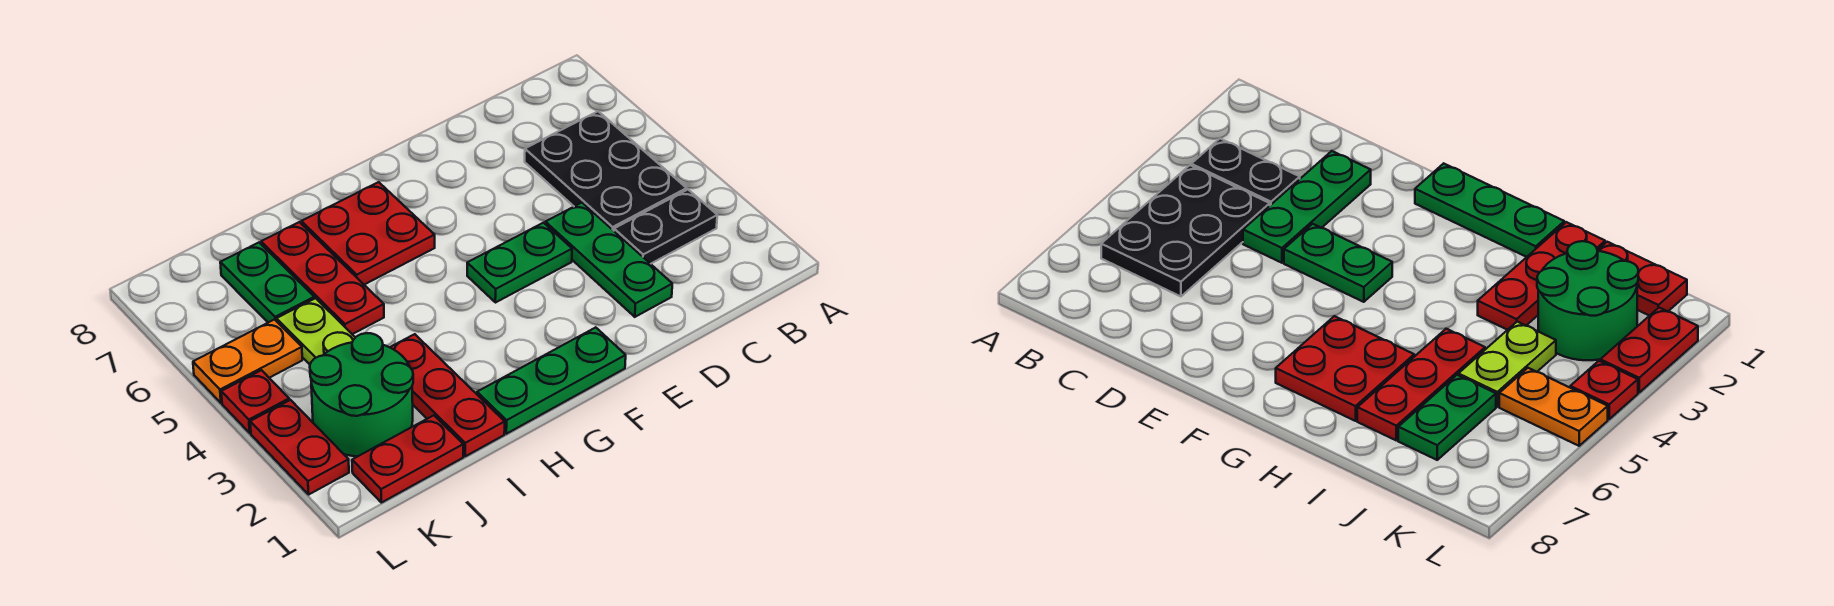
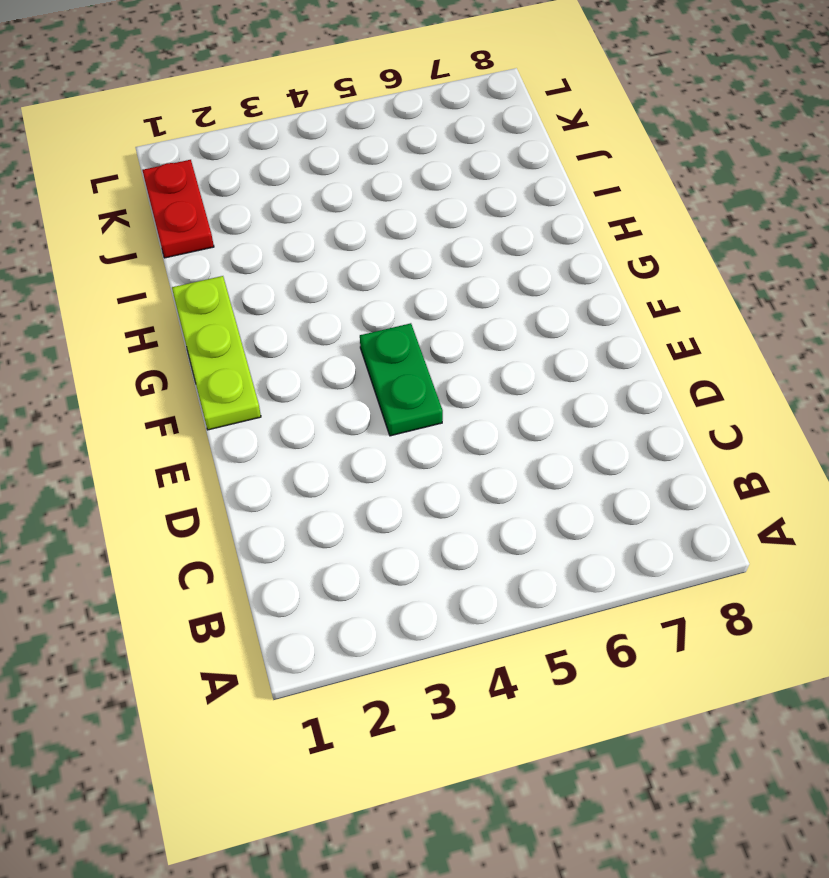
lime plate F1:H1 level 1 -> green plate F1:H1 level 1
none -> black plate B3:C3 level 1
none -> black plate B4:C6 level 1
none -> green plate D2:D4 level 1

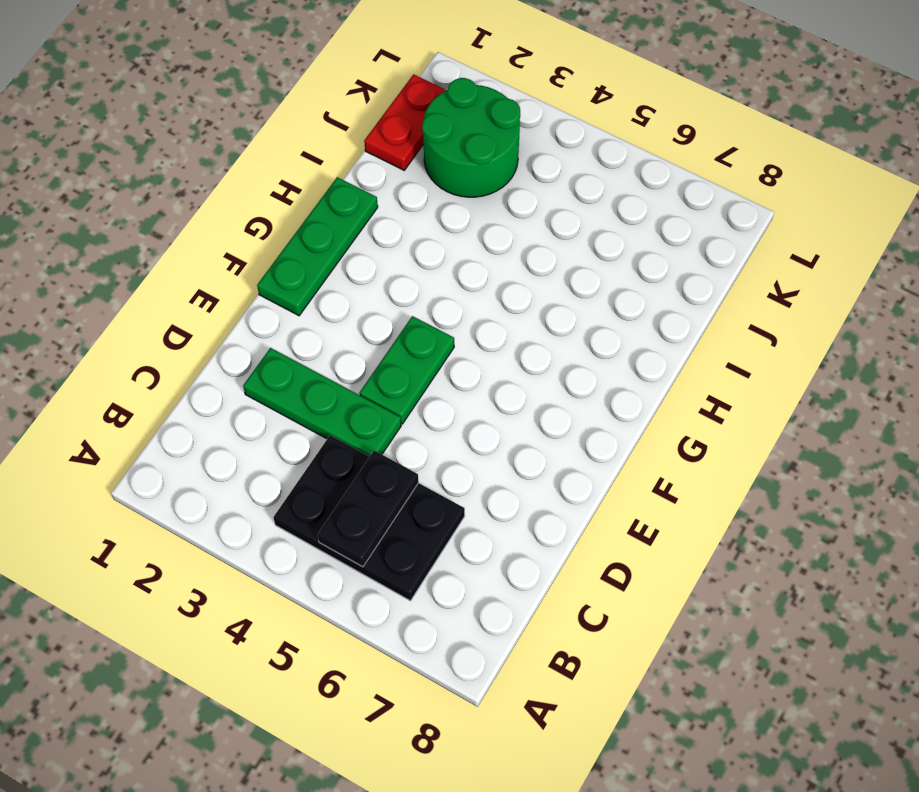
black plate B5:C5 level 2 -> black plate B3:C3 level 1
none -> red plate G6:H7 level 1
none -> red plate I1:I3 level 1
none -> red plate I5:I7 level 1

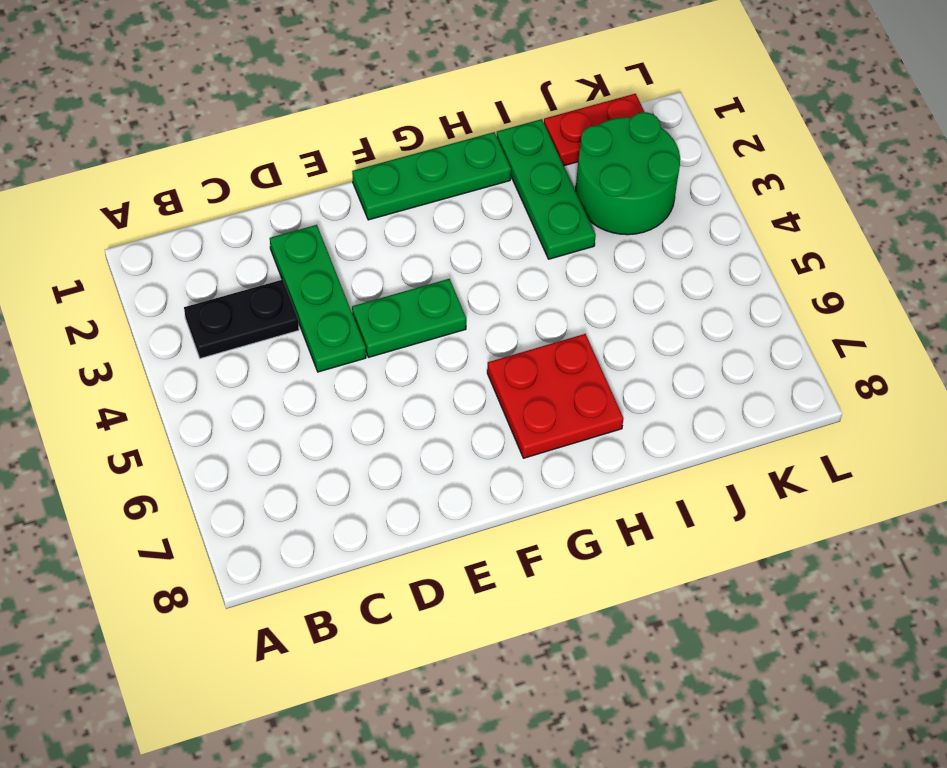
green plate I1:I3 level 1 -> red plate I1:I3 level 1
none -> black plate B4:C6 level 1
none -> red plate I5:I7 level 1
none -> lime plate J4:J5 level 1

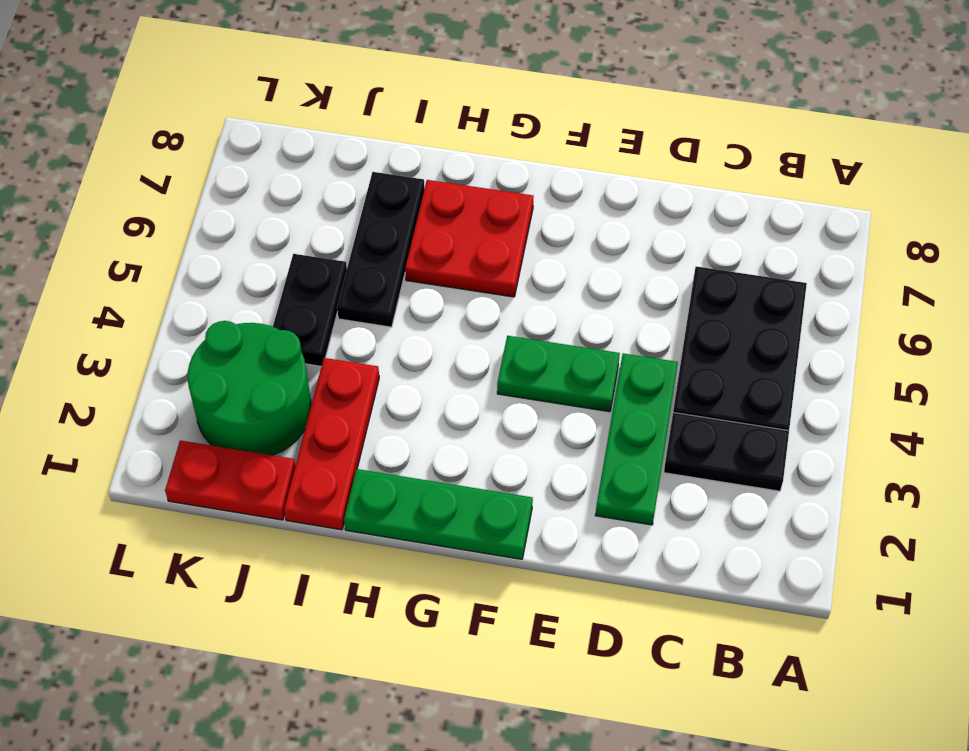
black plate I5:I7 level 1 -> red plate I5:I7 level 1
black plate J4:J5 level 1 -> lime plate J4:J5 level 1
none -> green plate J6:J7 level 1
none -> orange plate K5:L5 level 1
none -> red plate L2:L3 level 1

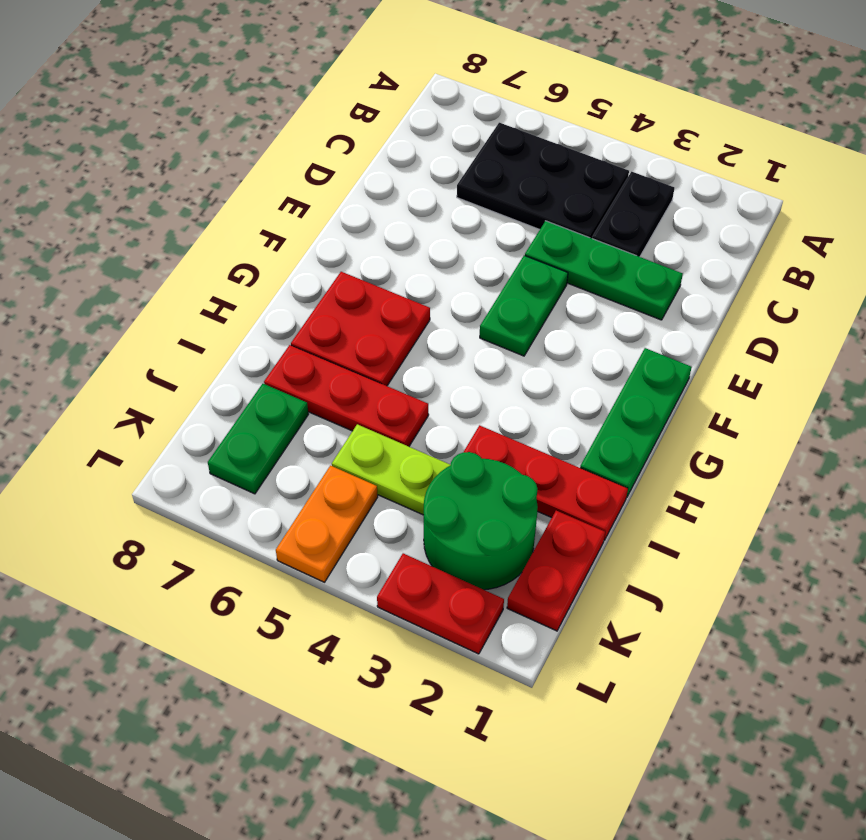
green plate J7:K7 level 1 -> green plate J6:J7 level 1
none -> red plate L4 level 1

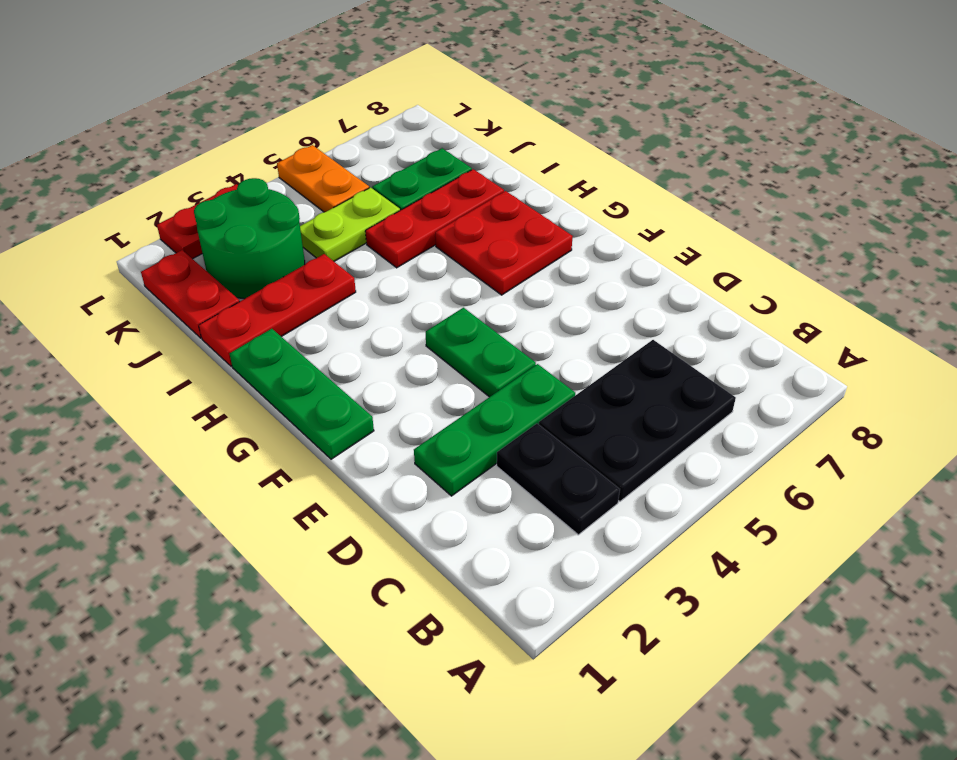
none -> red plate L4 level 1

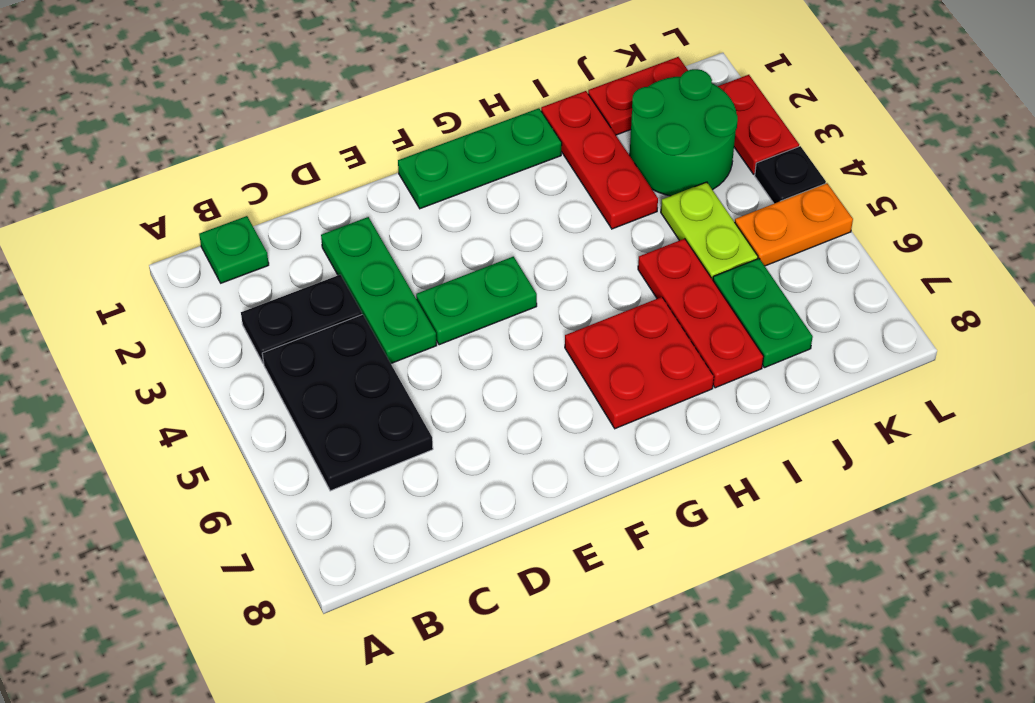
green plate B1 level 1 -> none
black plate L4 level 1 -> red plate L4 level 1

